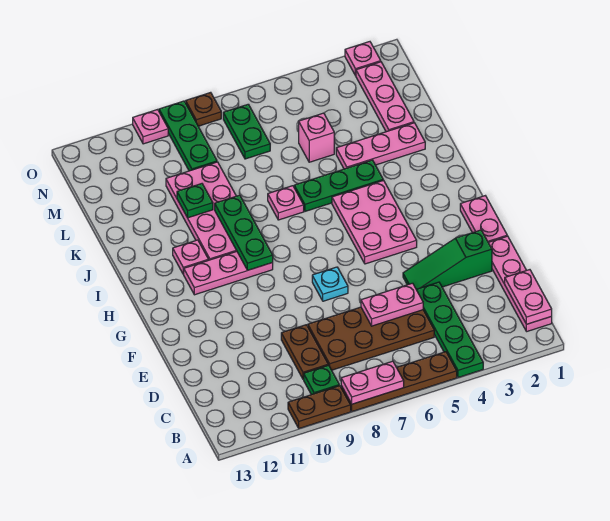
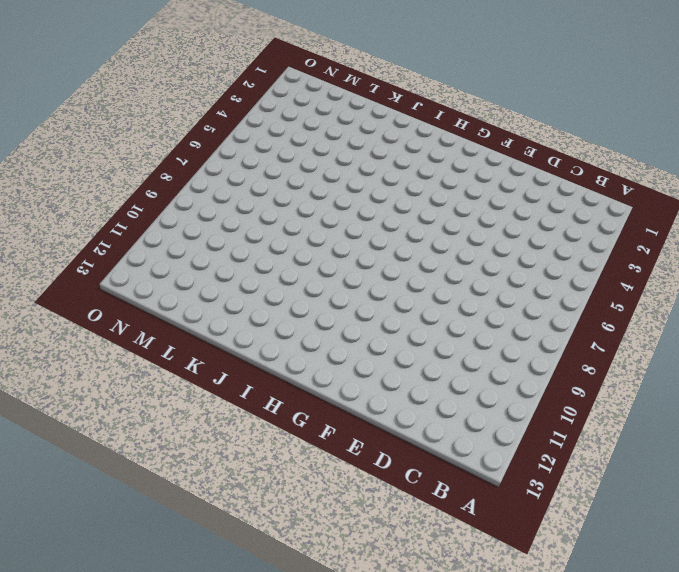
none -> green plate A4:D4 level 1
none -> brown plate A5:A8 level 1
none -> brown plate A9:A10 level 1

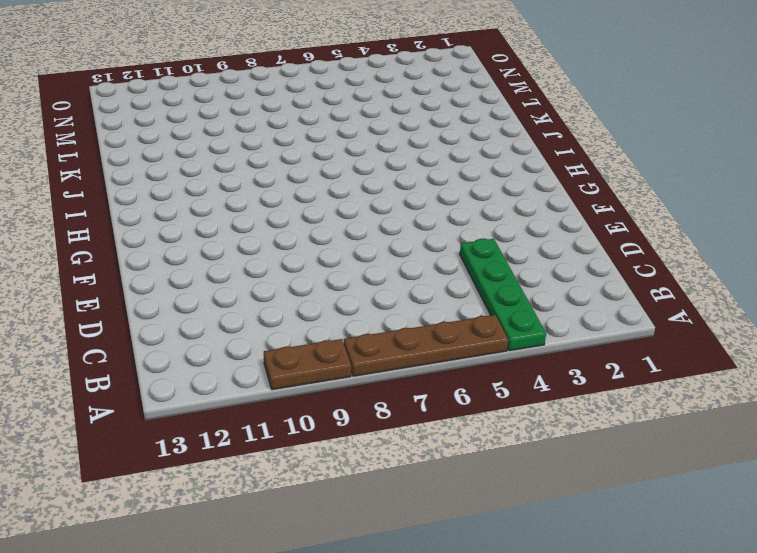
none -> pink plate B1:E1 level 1
none -> green plate B9 level 1
none -> brown plate C5:D8 level 1

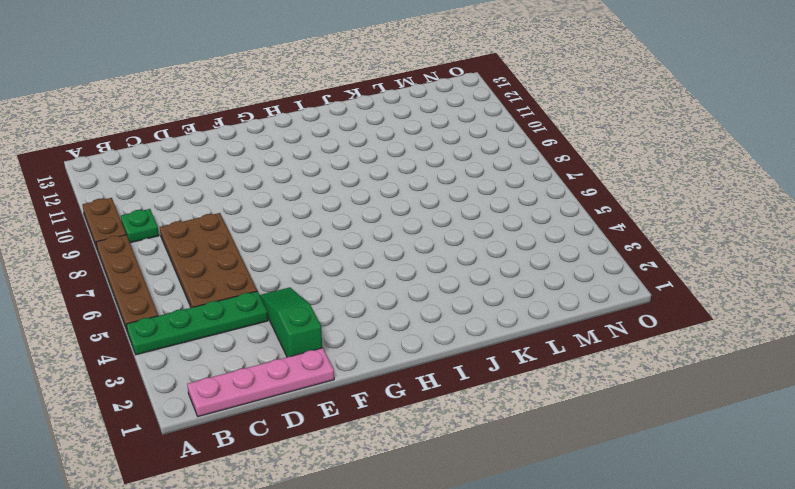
none -> brown plate C9:D9 level 1
none -> pink plate F1:G1 level 1
none -> cyan plate F7 level 1

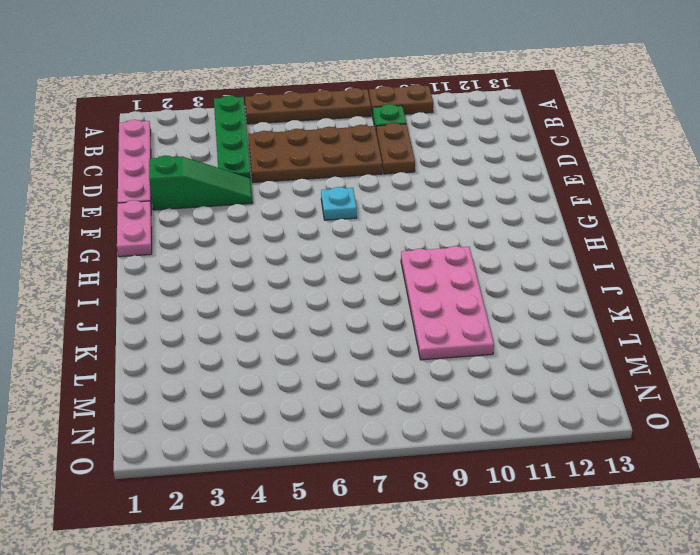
none -> pink plate G4:I5 level 1
none -> pink plate H9:H11 level 1
none -> pink plate I11 level 1

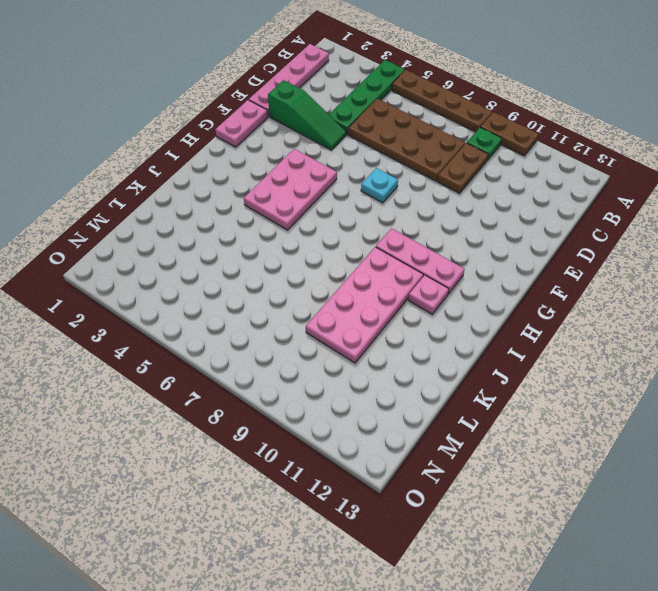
none -> green plate J4:J6 level 1
none -> pink plate J7 level 1
none -> pink plate K2:K4 level 1

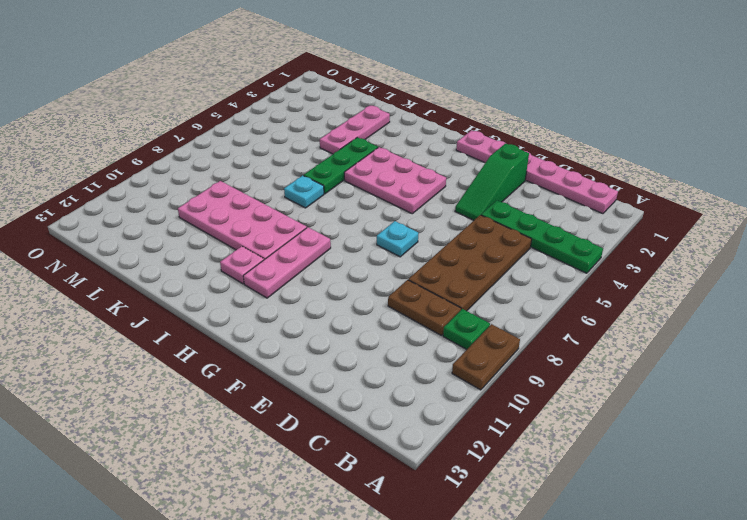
cyan plate J7 level 1 -> pink plate J7 level 1
none -> brown plate A5:A8 level 1
none -> pink plate L2:N2 level 1
none -> pink brick L5 level 1

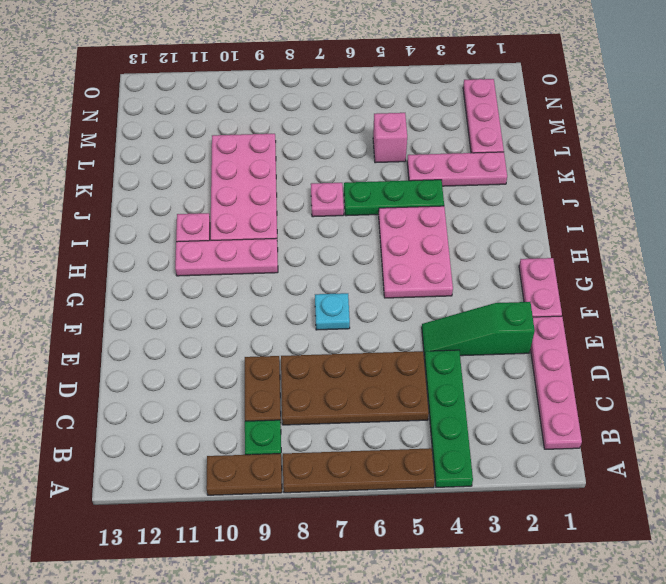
none -> green plate M7:N7 level 1
none -> green plate M9:O9 level 1
none -> pink plate O2 level 1

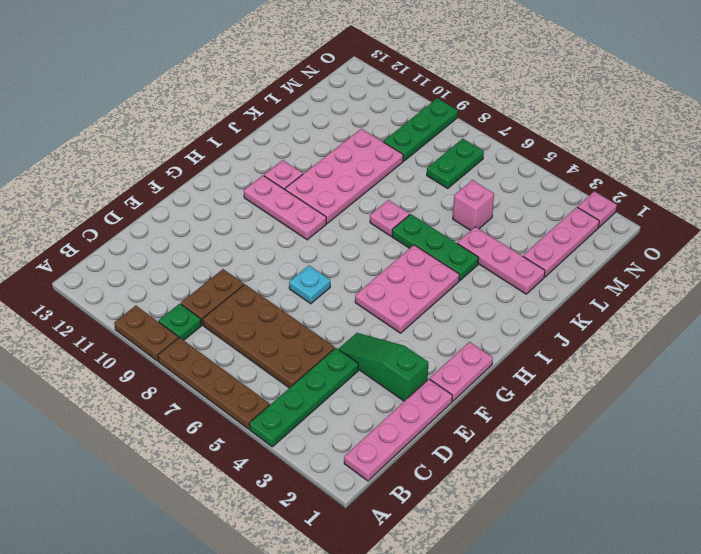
none -> brown plate O8 level 1
none -> pink plate O10 level 1
none -> pink plate A7:A8 level 2

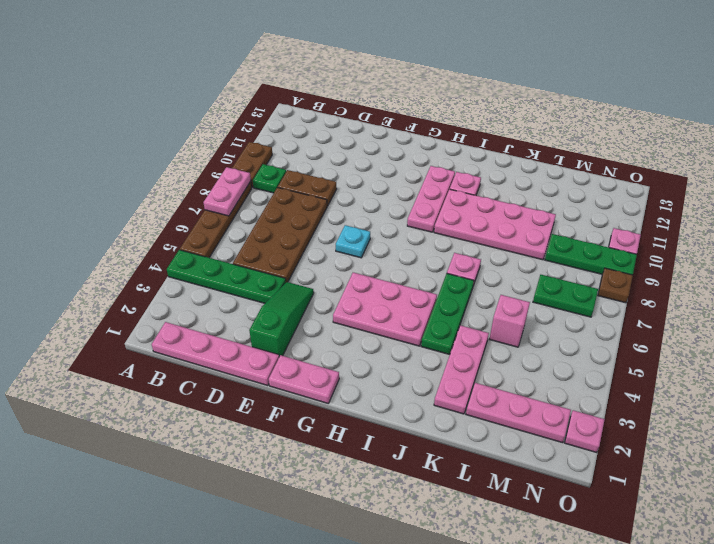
none -> pink plate B1:C1 level 2
none -> pink plate D5:D6 level 2
none -> green plate H9:J9 level 2

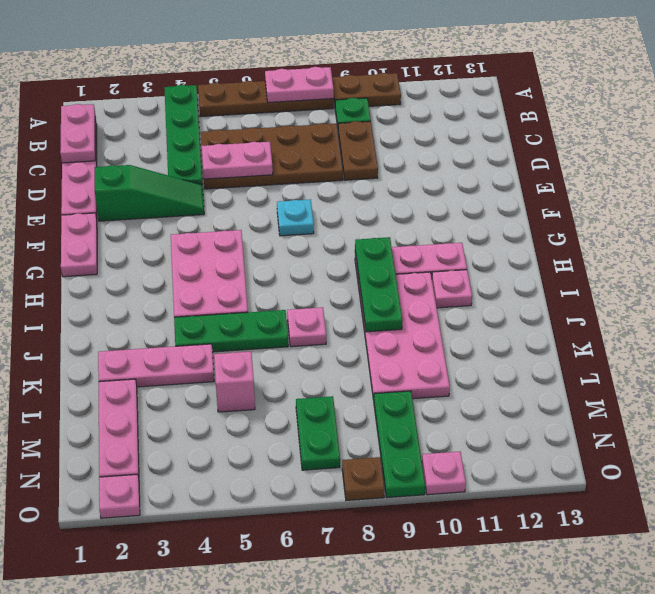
none -> green plate K10 level 2

